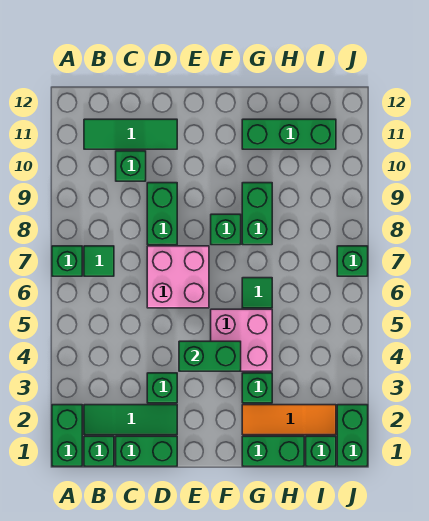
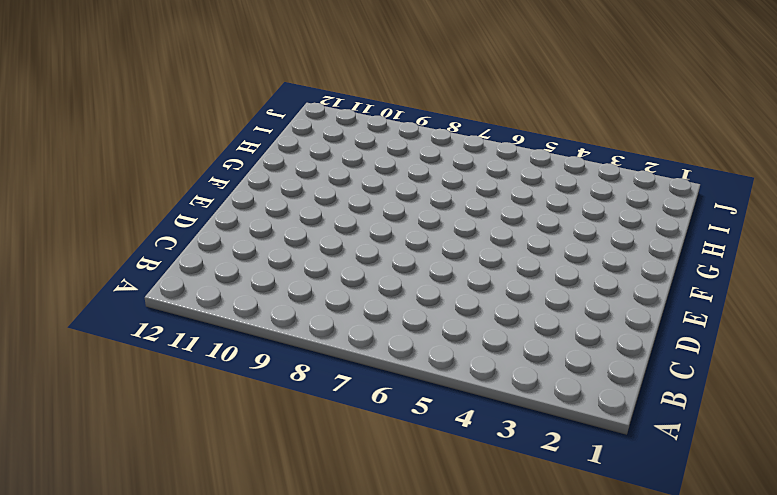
none -> green brick A1:A2 level 1
none -> green brick A7 level 1
none -> green brick B1 level 1

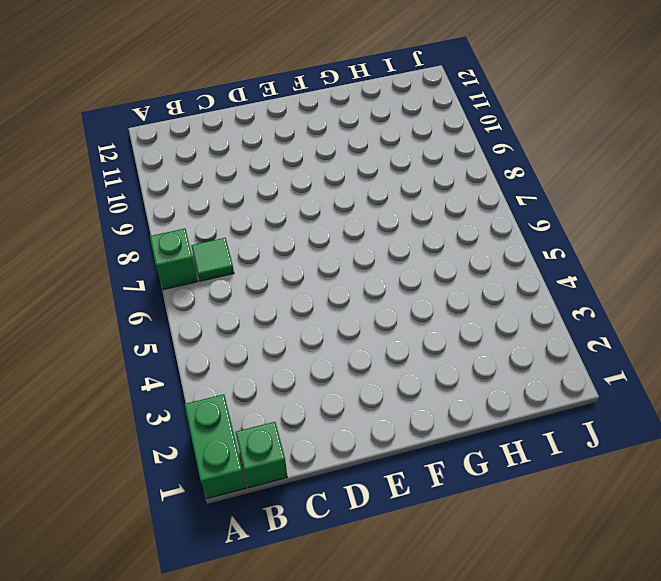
none -> green tile B2:D2 level 1
none -> green tile B11:D11 level 1
none -> green brick C1:D1 level 1

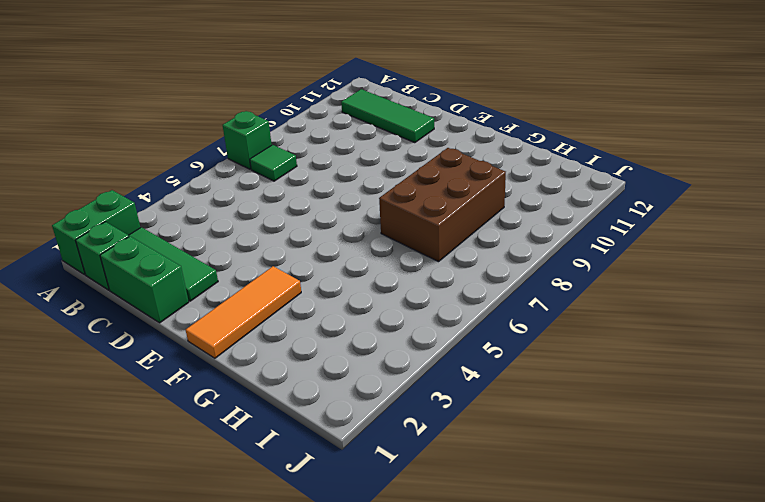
orange tile F1:F3 level 1 -> orange tile G2:I2 level 1
brown brick G7:H9 level 1 -> green brick G8:G9 level 1
none -> green brick C10 level 1
none -> green brick D3 level 1
none -> pink brick D6:E7 level 1

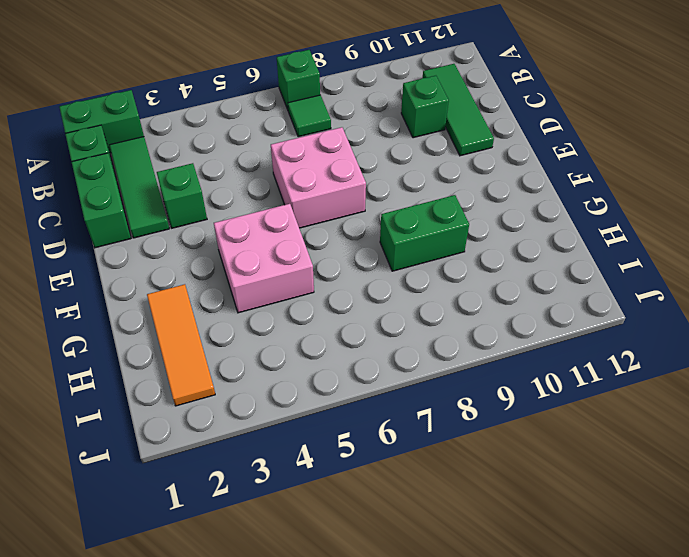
none -> green brick D8:D9 level 1
none -> green brick F8 level 1
none -> green brick G1:H1 level 1

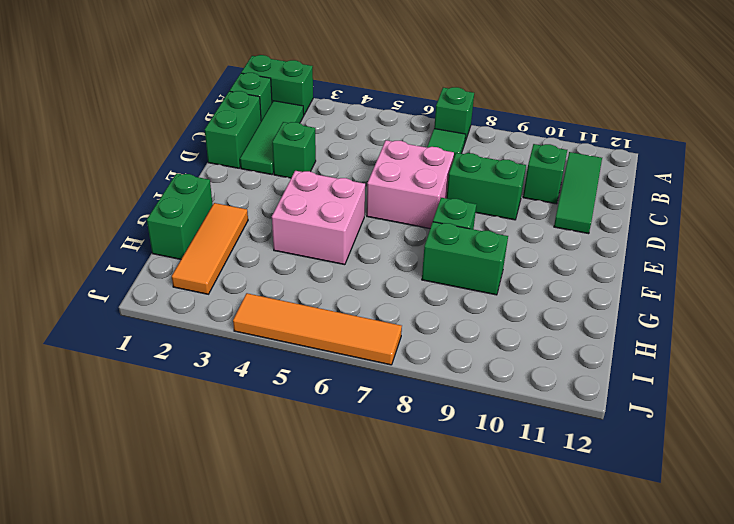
orange tile J4:J7 level 1 -> green brick J7 level 1
none -> green brick G3 level 1
none -> green tile G6 level 1
none -> green brick G11:I11 level 1

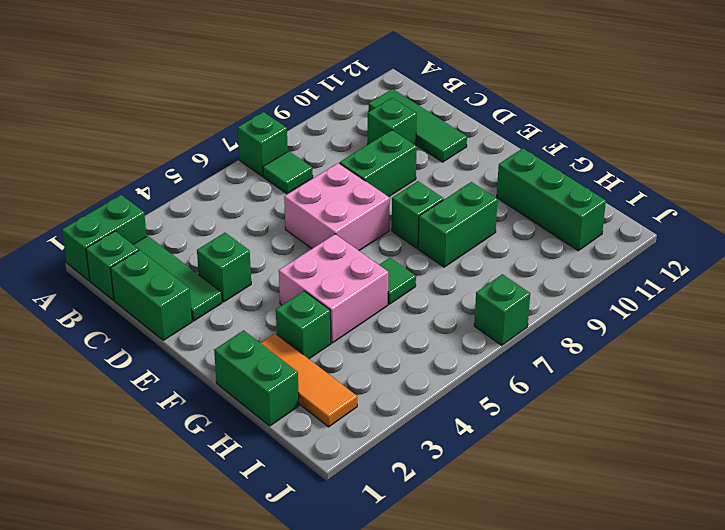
none -> green brick I1 level 1
none -> green brick J1:J2 level 1
none -> green brick E4:F4 level 2

